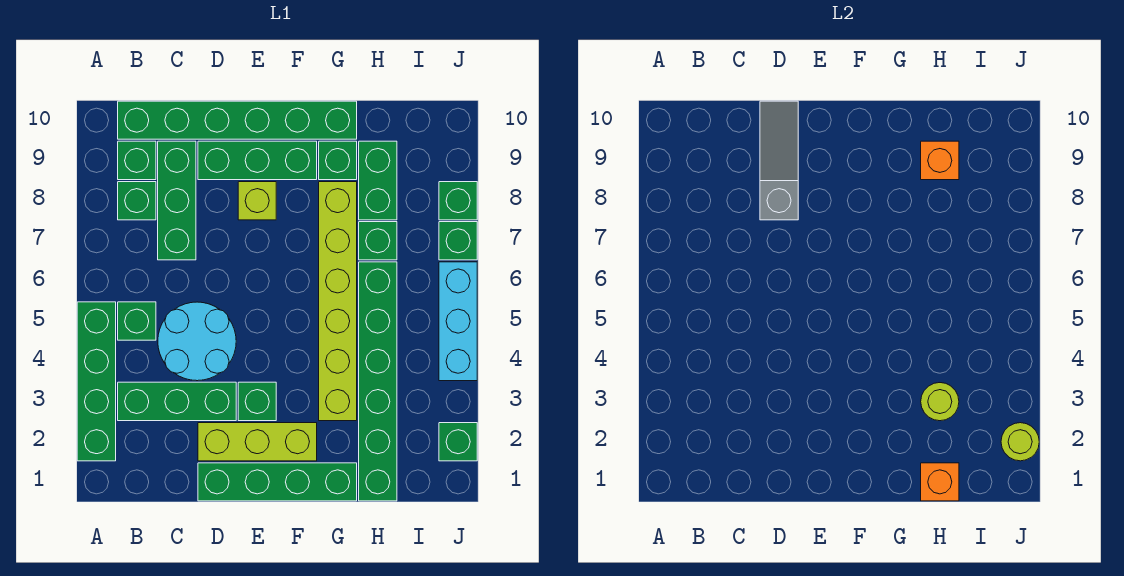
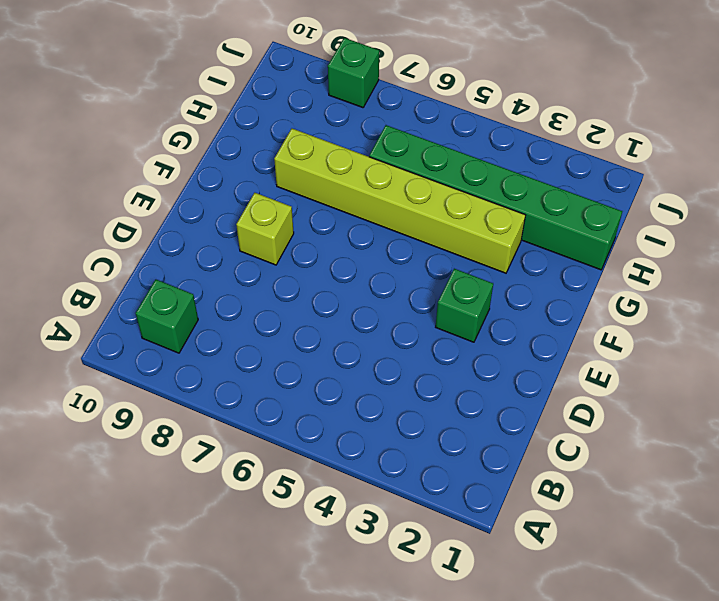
none -> green brick A2:A5 level 1
none -> green brick B3:D3 level 1
none -> green brick B5 level 1

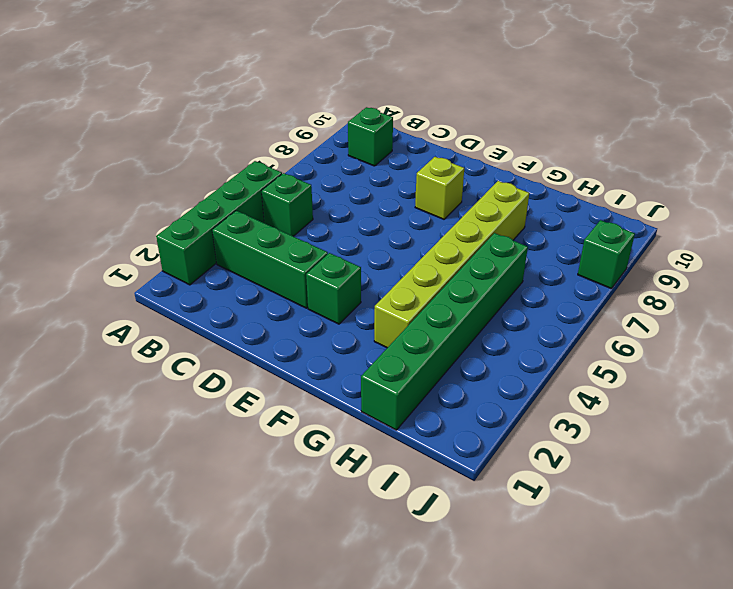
none -> green brick B8 level 1
none -> green brick B10:G10 level 1
none -> cyan round brick C4:D5 level 1

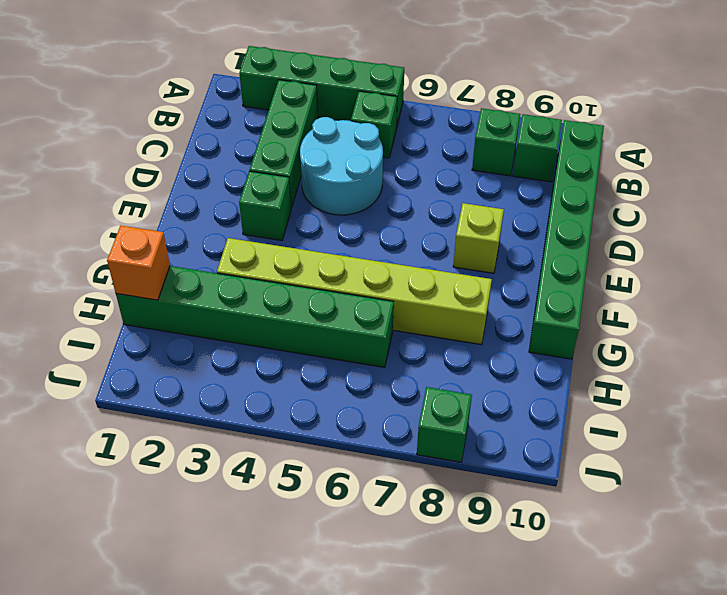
none -> green brick C7:C9 level 1
none -> green brick D1:G1 level 1
none -> lime brick D2:F2 level 1

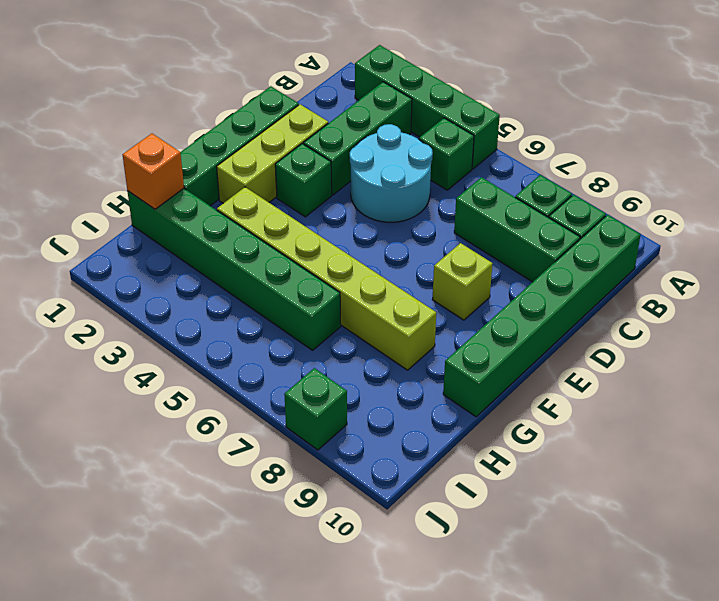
none -> green brick D9:F9 level 1
none -> green brick G9 level 1
none -> green brick H7 level 1

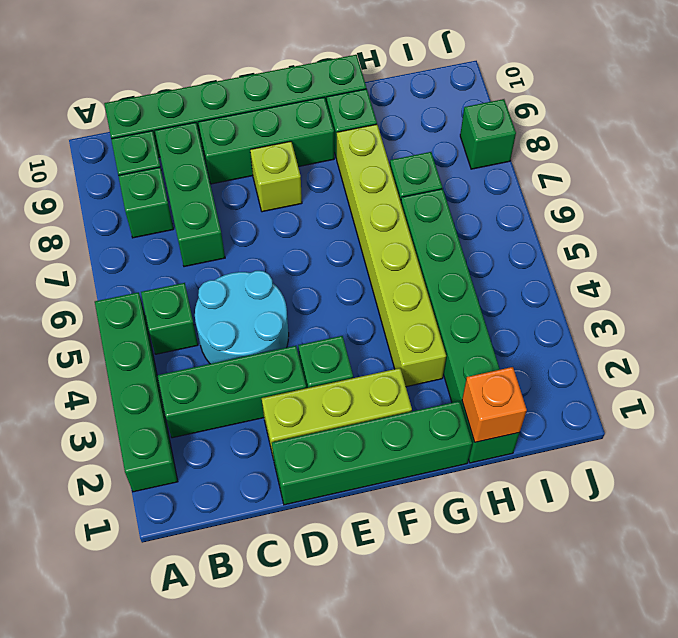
none -> green brick H8:H9 level 1
none -> green brick J2 level 1
none -> cyan brick J4:J6 level 1

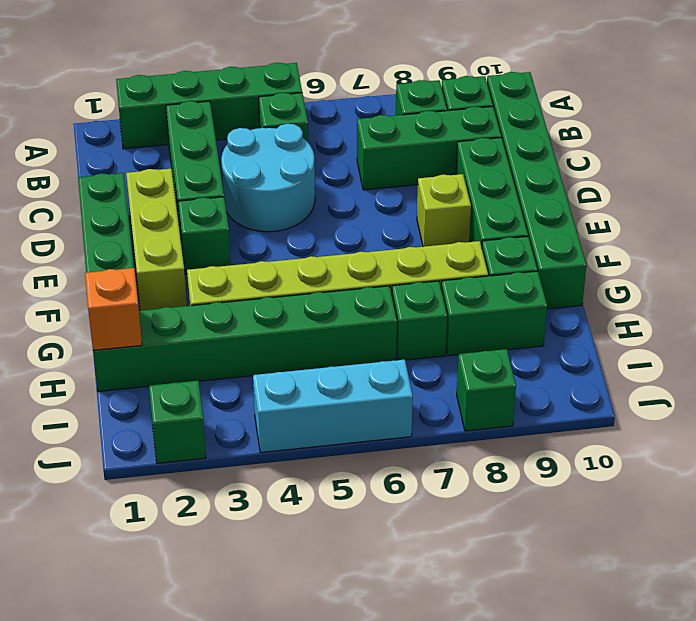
none -> green brick J7 level 1
none -> grey slope D8:D10 level 2 top 8
none -> lime round brick H3 level 2

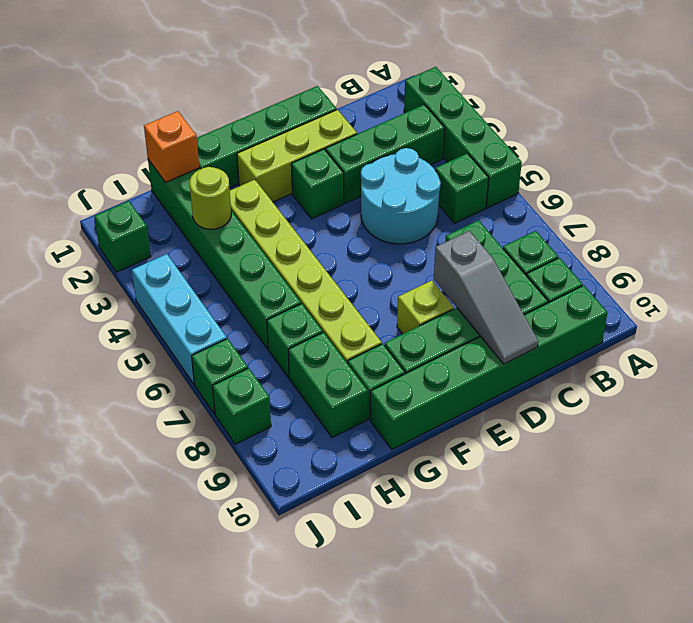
none -> orange brick H9 level 2
none -> lime round brick J2 level 2

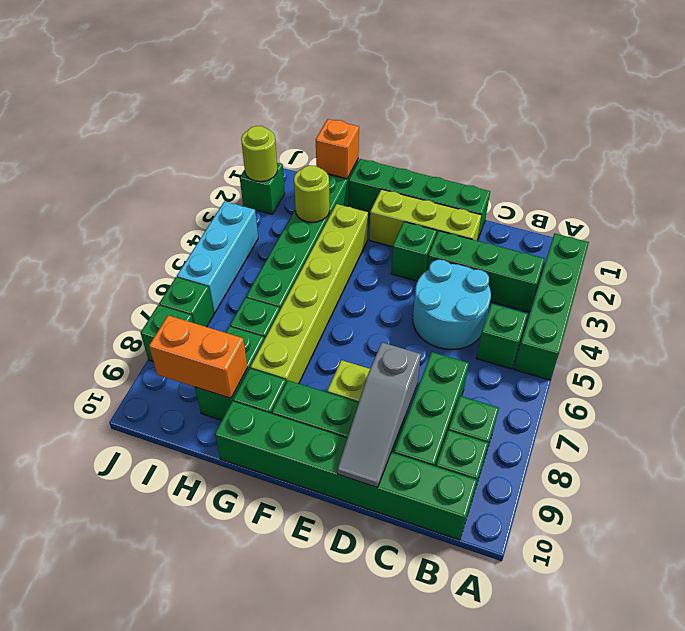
orange brick H9:I9 level 2 -> orange brick H9 level 2

